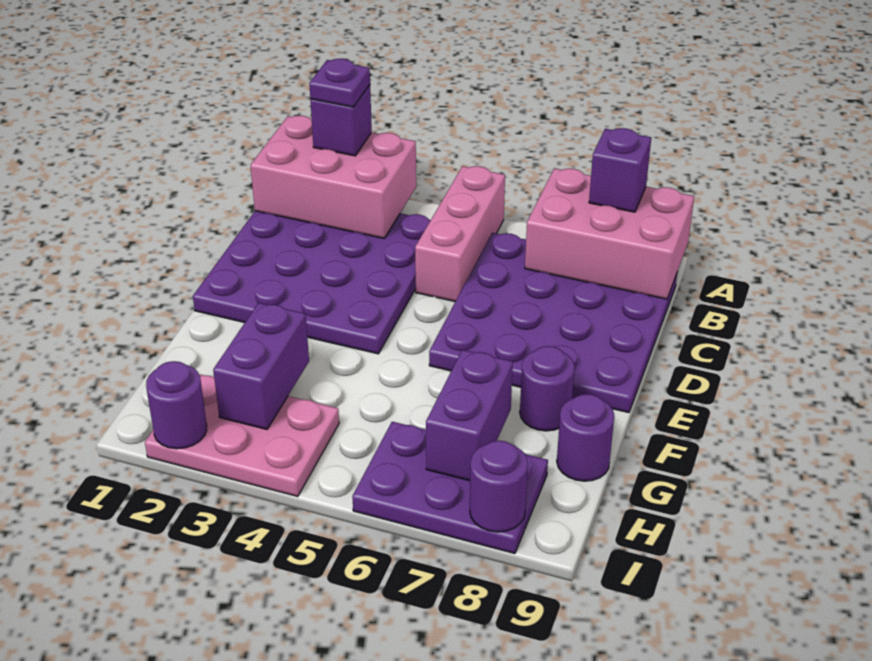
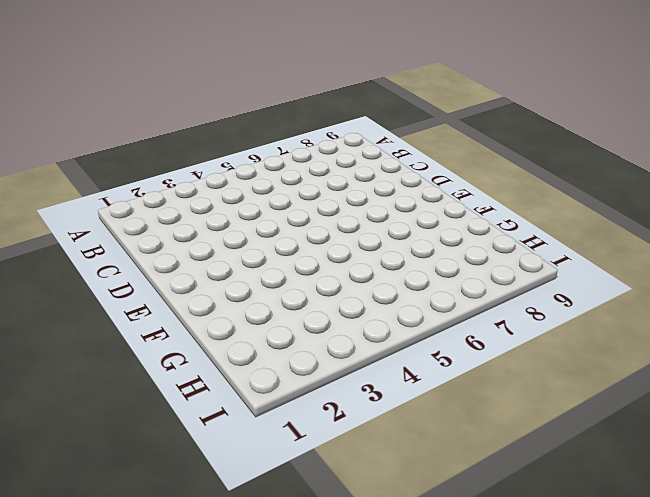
none -> pink brick A5:C5 level 1
none -> purple plate B1:E4 level 1
none -> purple plate B6:E9 level 1

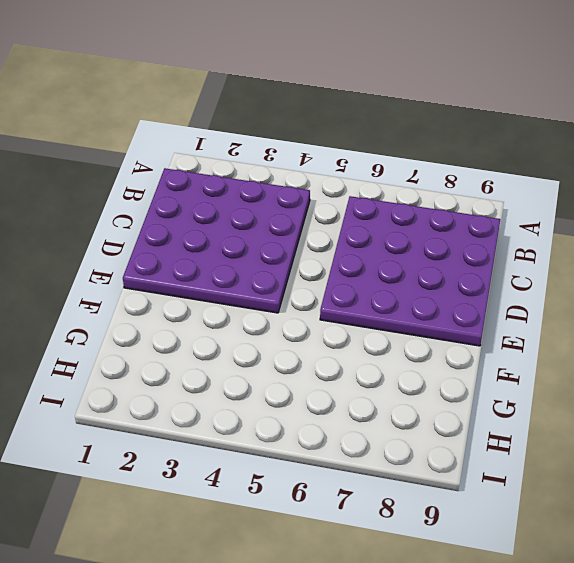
none -> pink brick A5:C5 level 1
none -> purple round brick F8 level 1
none -> purple round brick G9 level 1

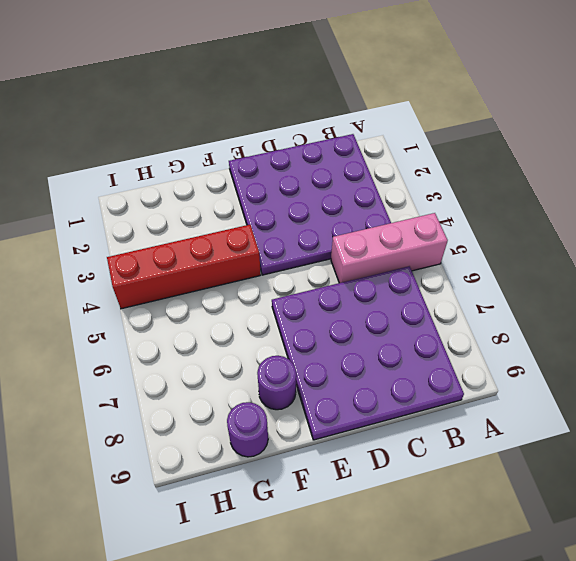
red brick F4:I4 level 1 -> pink plate H2:I4 level 1
none -> purple plate H6:I8 level 1
none -> pink brick A1:B3 level 2
none -> pink brick A7:B9 level 2

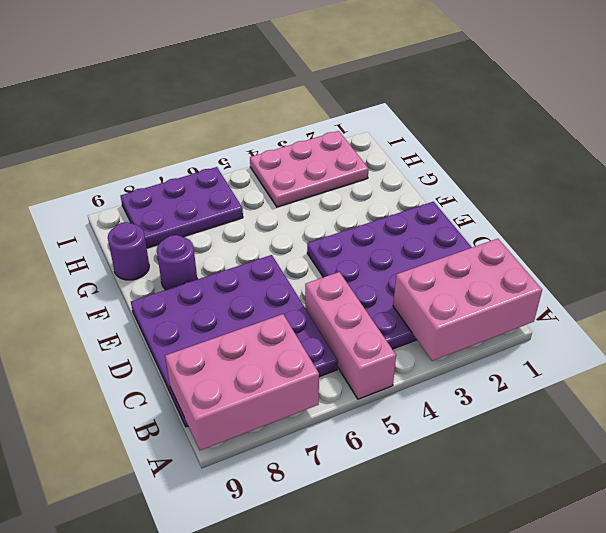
none -> purple brick G3:H3 level 2
none -> purple brick G7:H7 level 2
none -> purple round brick I2 level 2

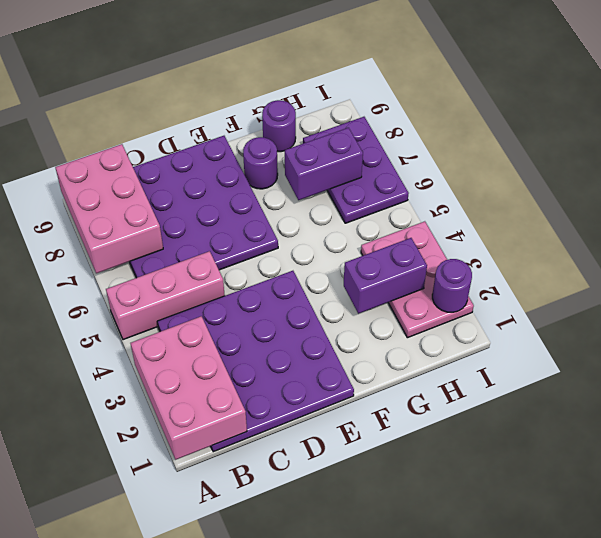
none -> purple round brick I8 level 2
none -> purple brick A2 level 3
none -> purple brick A8 level 3

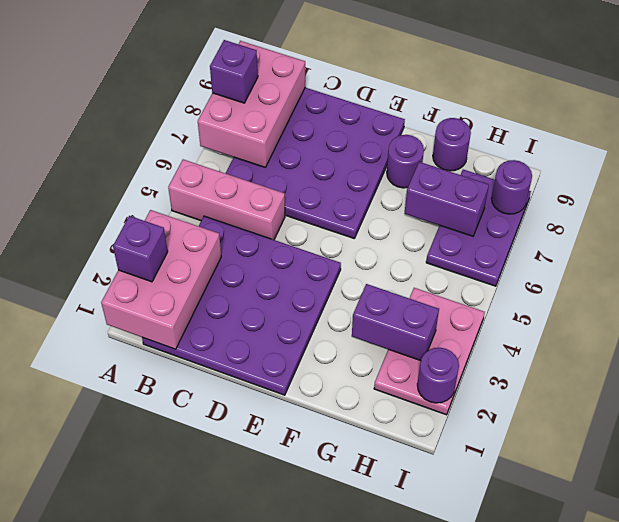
none -> purple plate A2 level 4

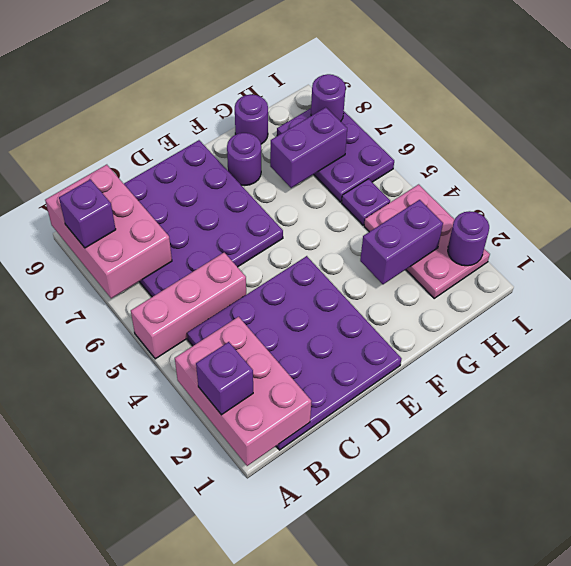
purple plate H5 level 1 -> purple plate A2 level 4

